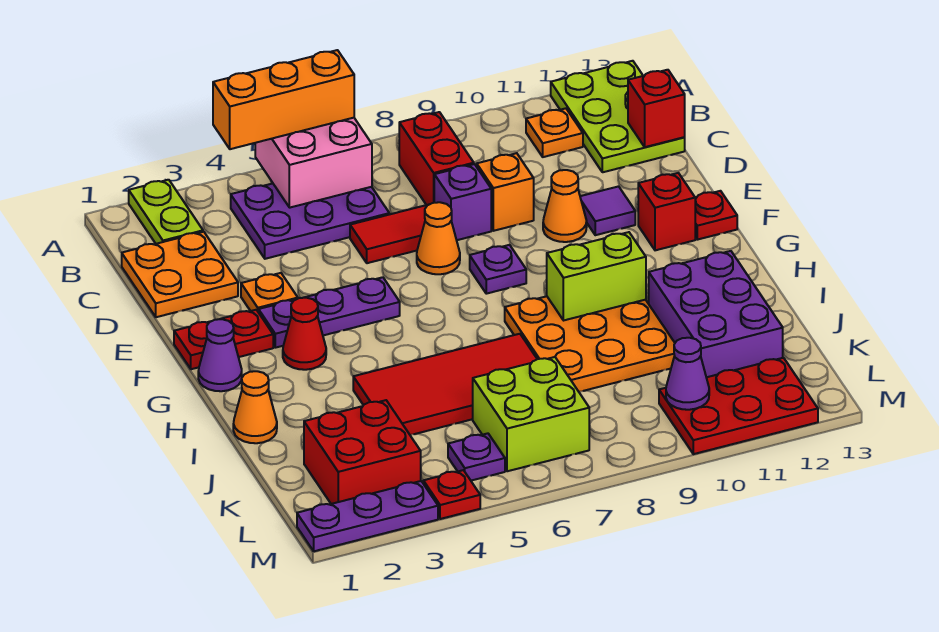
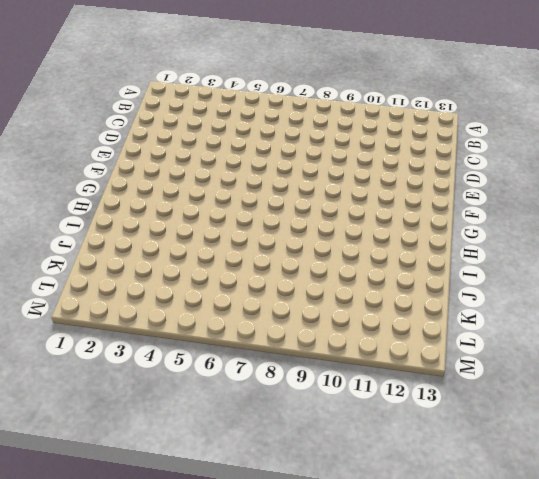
none -> lime plate A2:B2 level 1
none -> lime plate A12:C13 level 1
none -> purple plate B4:C6 level 1
none -> red brick B8:C8 level 1

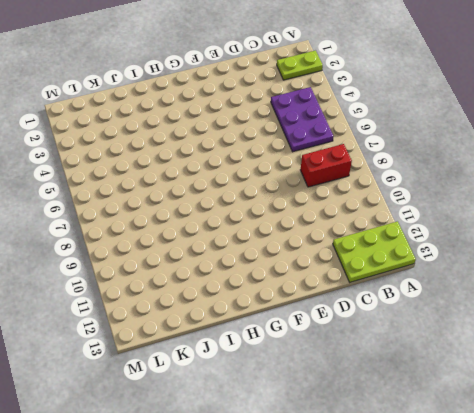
none -> orange plate B11 level 1
none -> orange plate C1:D2 level 1
none -> red tile D6:D7 level 1
none -> purple brick D8 level 1

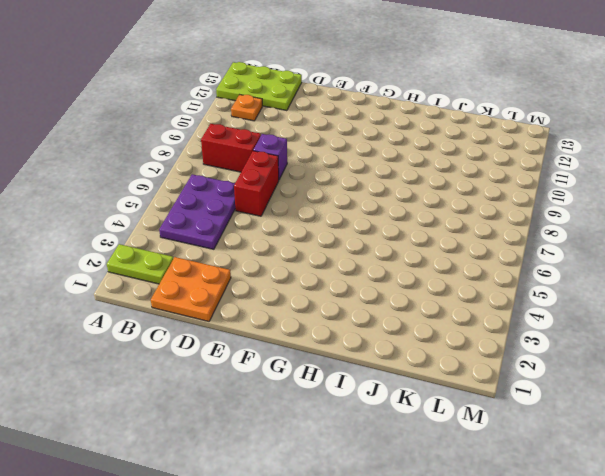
red brick D6:D7 level 1 -> red tile D6:D7 level 1
none -> orange brick D9 level 1
none -> orange plate E3 level 1
none -> orange cone E7 level 1
none -> orange cone E10 level 1

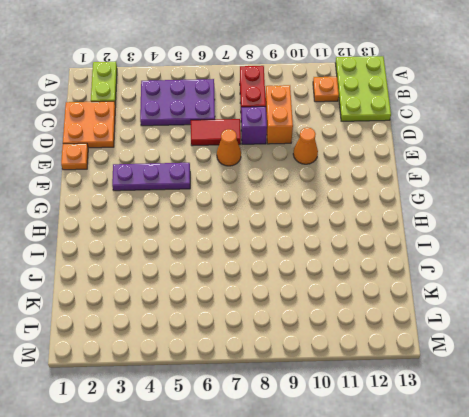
orange brick C9:D9 level 1 -> orange brick D9 level 1
orange plate E1 level 1 -> orange plate E3 level 1
none -> purple tile E11 level 1
none -> red plate F1:F2 level 1
none -> purple plate F8 level 1
none -> red brick F12 level 1

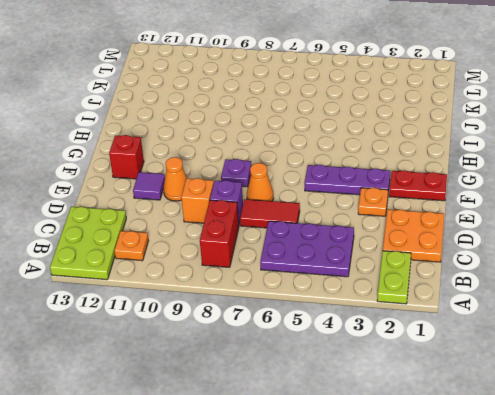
none -> red plate F13 level 1
none -> purple cone G1 level 1
none -> red cone G3 level 1
none -> orange plate H8:J10 level 1

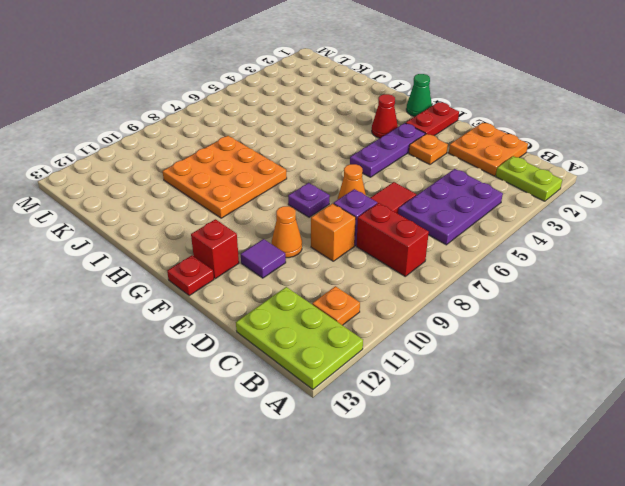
green cone G1 level 1 -> purple cone G1 level 1
none -> orange cone I1 level 1
none -> red tile I4:J7 level 1
none -> purple brick I11:K12 level 1
none -> red brick K2:L3 level 1

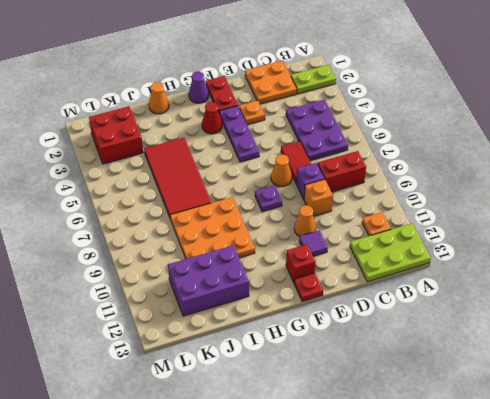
none -> lime brick K6:L7 level 1
none -> purple plate L5 level 1
none -> red plate L10:M12 level 1
none -> purple plate M1:M3 level 1

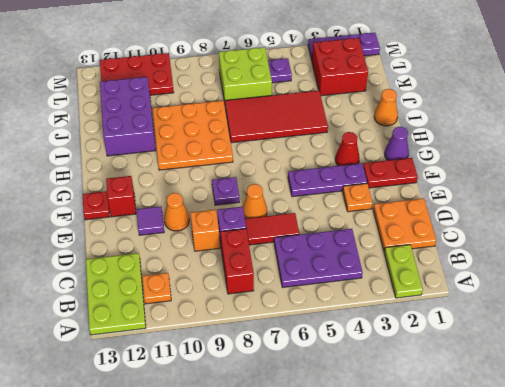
none -> red plate M4 level 1
none -> pink brick A5:B6 level 2
none -> red brick C13 level 2
none -> lime brick H9:H10 level 2

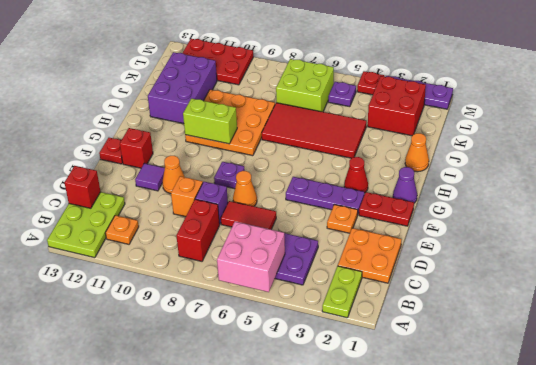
none -> purple cone L10 level 2
none -> orange brick A4:A6 level 3

